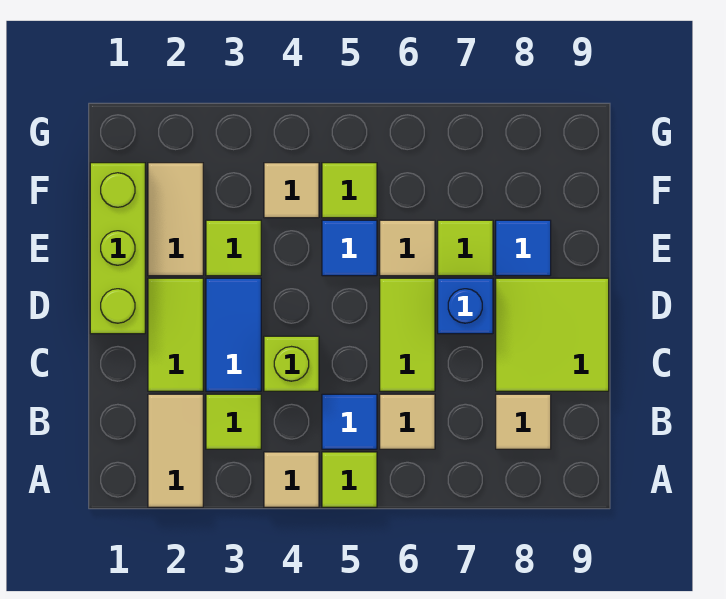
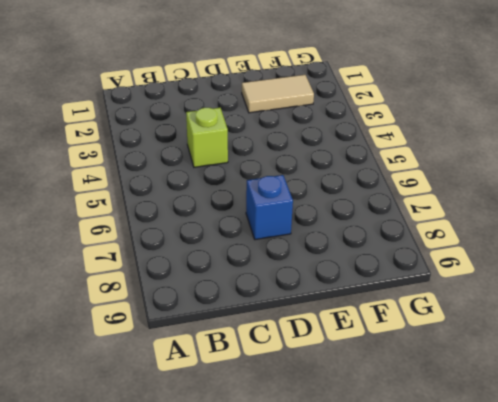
none -> tan tile A2:B2 level 1
none -> tan tile A4 level 1
none -> lime tile A5 level 1

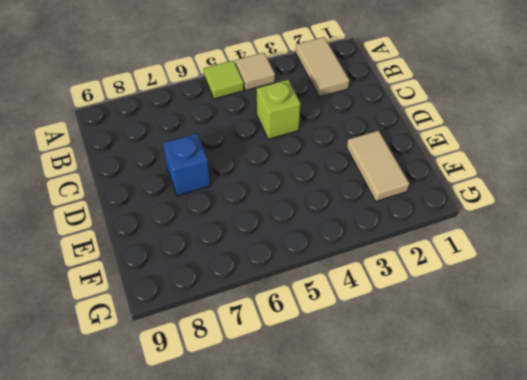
none -> lime tile B3 level 1
none -> blue tile B5 level 1
none -> tan tile B6 level 1

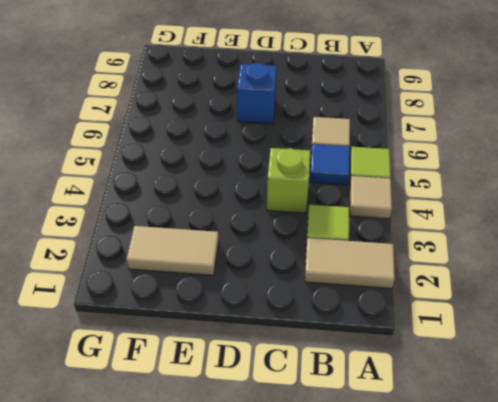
none -> tan tile B8 level 1
none -> lime tile C2:D2 level 1
none -> blue tile C3:D3 level 1

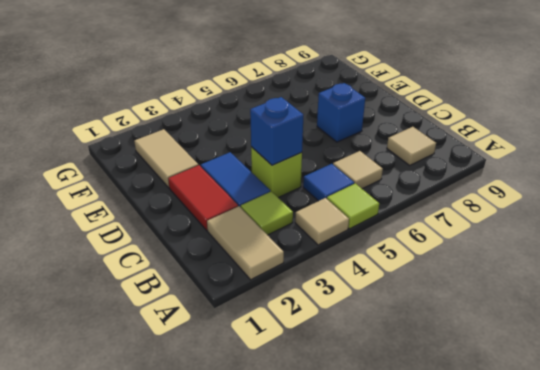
red tile C2:D2 level 1 -> lime tile C2:D2 level 1
blue brick C4 level 2 -> none
none -> lime tile C6:D6 level 1
none -> lime tile C8:D9 level 1
none -> lime brick D1:F1 level 1

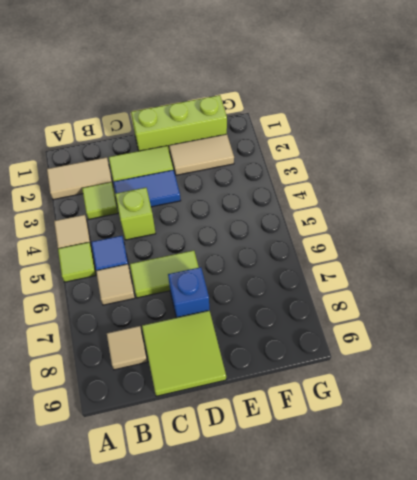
none -> lime tile E3 level 1
none -> blue tile E5 level 1
none -> tan tile E6 level 1

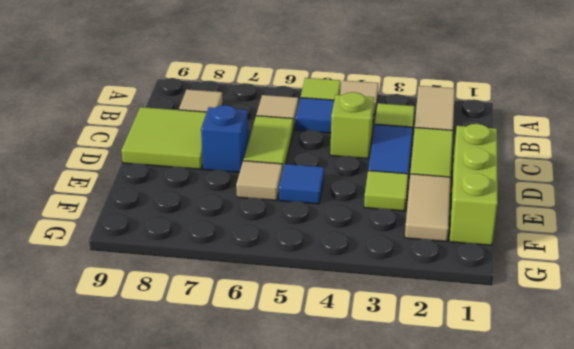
none -> lime tile E7 level 1
none -> blue tile E8 level 1
none -> tan tile F4 level 1

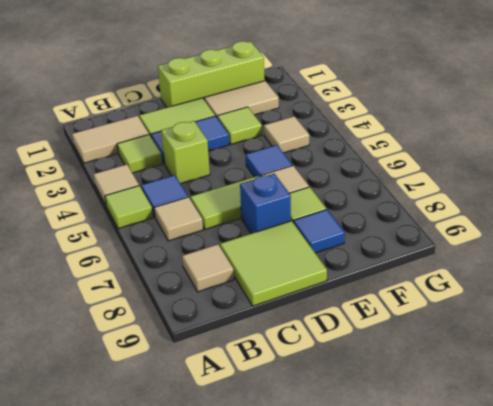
none -> lime tile F5 level 1

